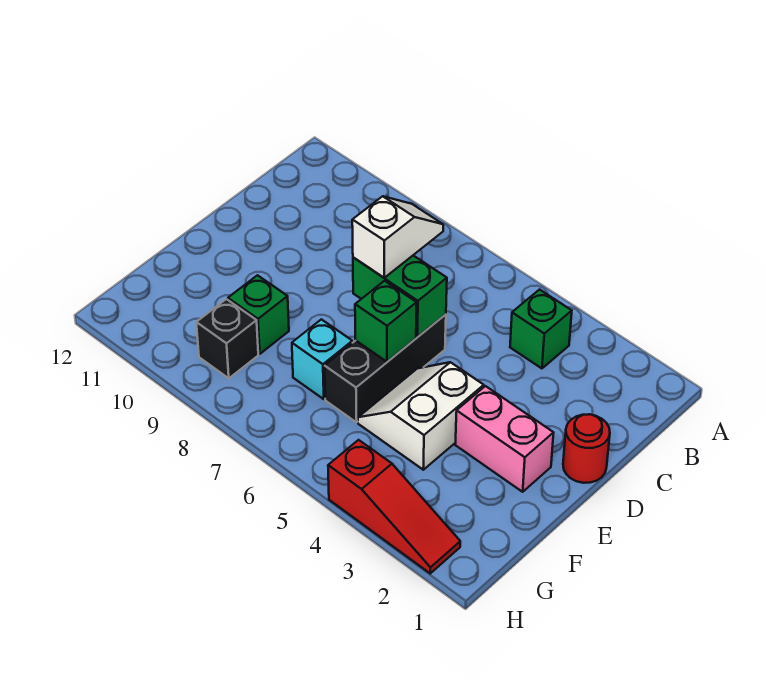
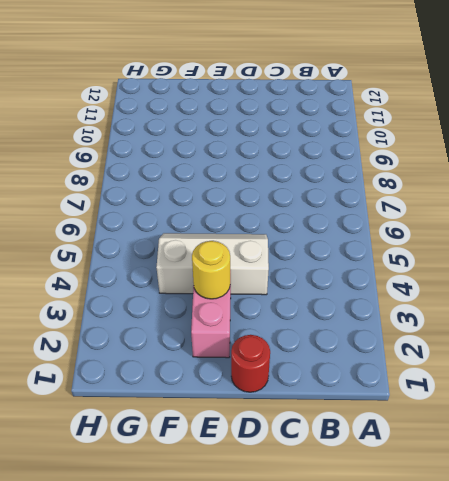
white slope D4:F5 level 1 top 4 -> white slope E4:F5 level 1 top 4
yellow round brick E3 level 2 -> none
none -> green brick B4 level 1
none -> black brick D6:F6 level 1
none -> cyan brick F7 level 1

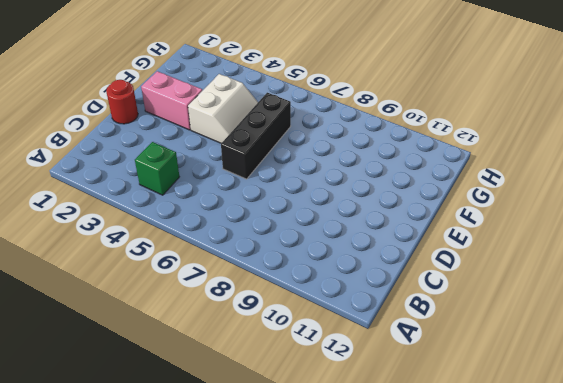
none -> cyan brick F7 level 1
none -> green brick F9 level 1
none -> black brick G9 level 1

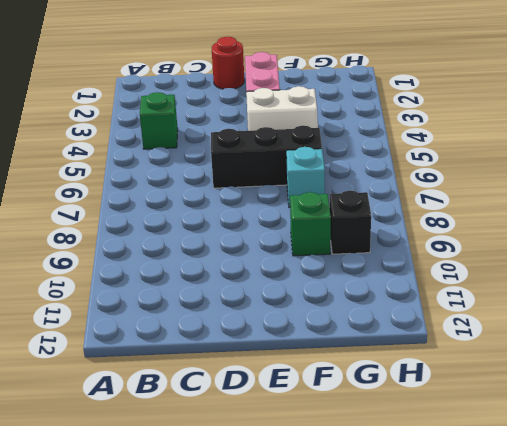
none -> red slope H2:H4 level 1 top 4
none -> green brick D6:D7 level 2
none -> green brick E6 level 2

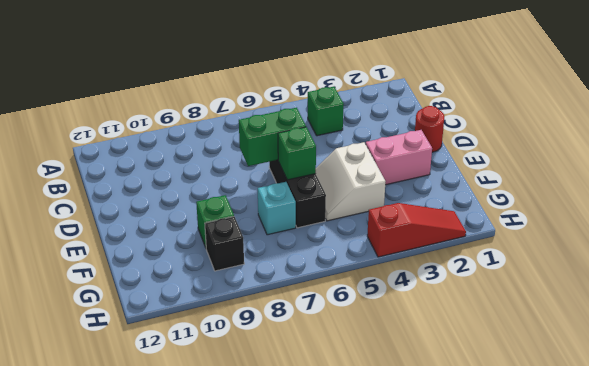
none -> white slope C7:D7 level 3 top D

